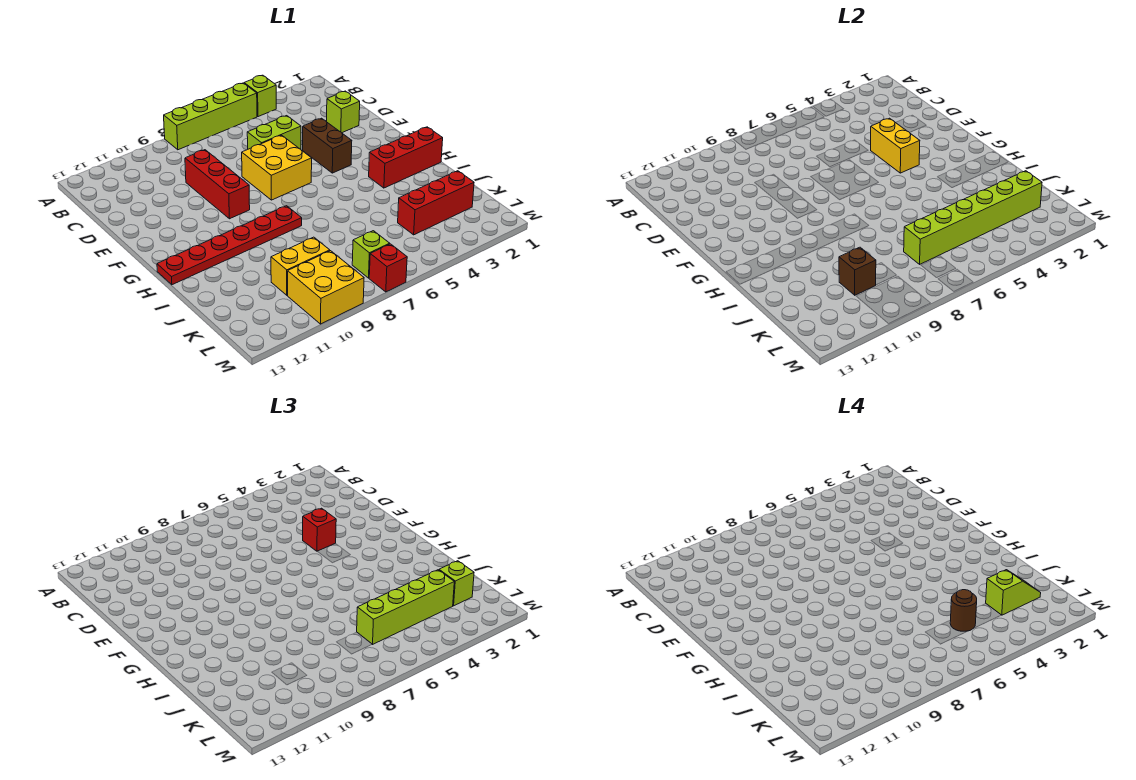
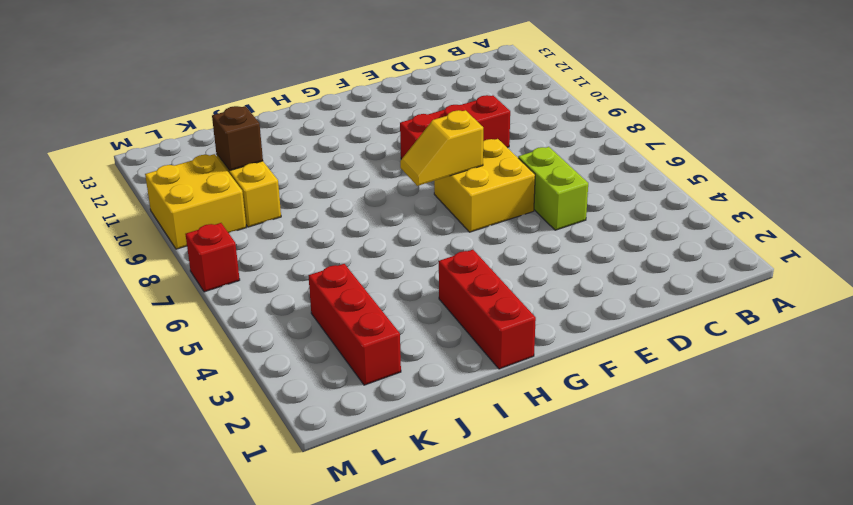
yellow slope F7:G7 level 2 top F -> none
none -> lime brick A4 level 1
none -> lime brick A5:A8 level 1
none -> lime brick D2 level 1

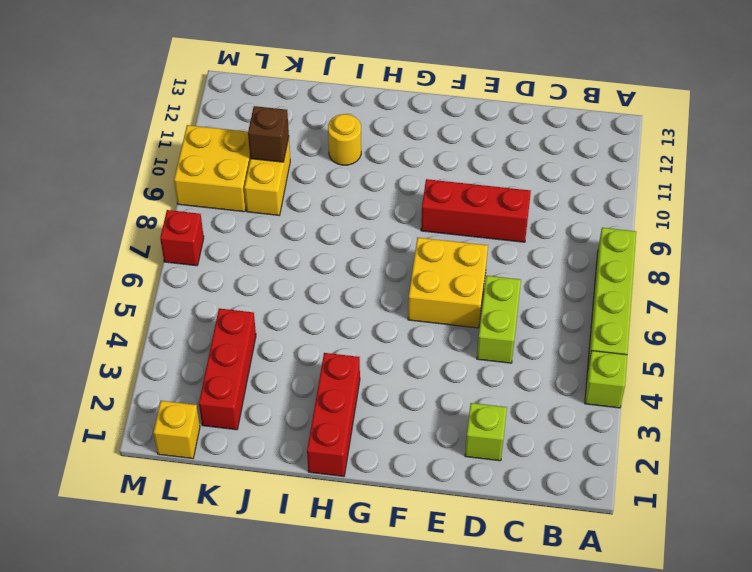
yellow round brick I11 level 1 -> none
yellow brick L1 level 1 -> none
none -> brown brick E4:F4 level 1
none -> red plate H8:H13 level 1
none -> lime brick L7 level 1

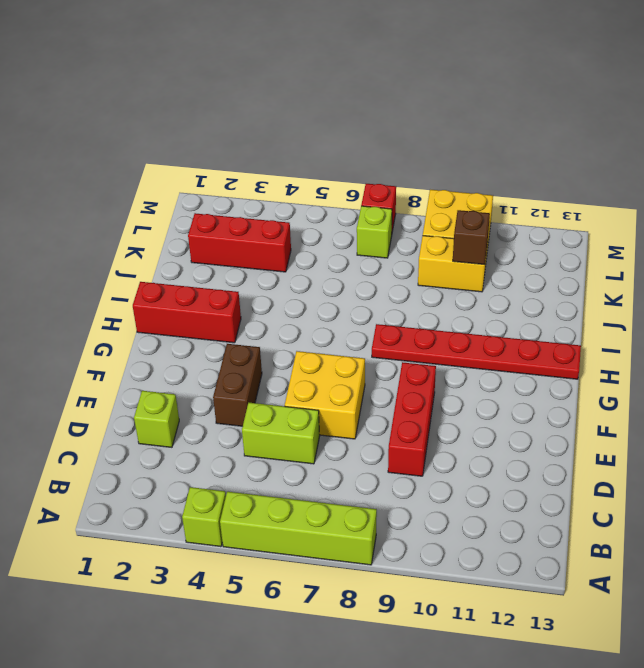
none -> yellow brick E4:F4 level 2
none -> lime brick K2:K7 level 2
none -> red brick E4 level 3

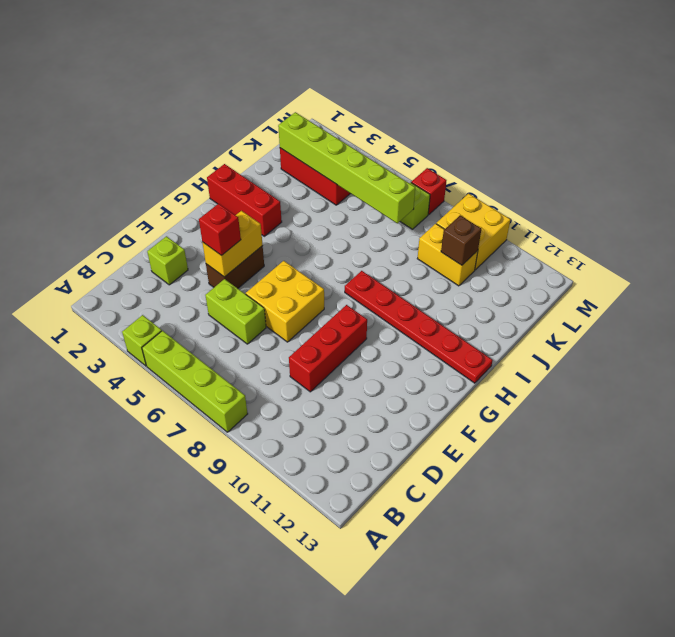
none -> lime brick K2 level 3
none -> lime brick K3:K6 level 3
none -> lime slope K2:K3 level 4 top 3

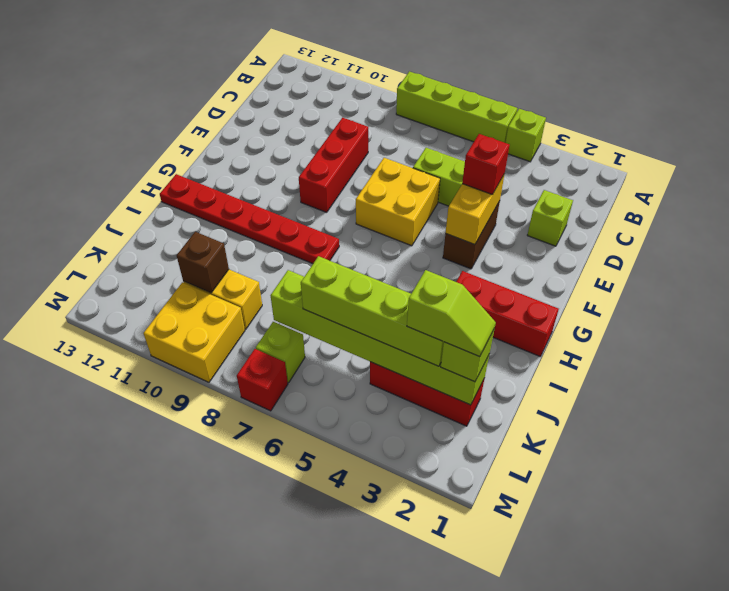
none -> brown round brick K5 level 4

